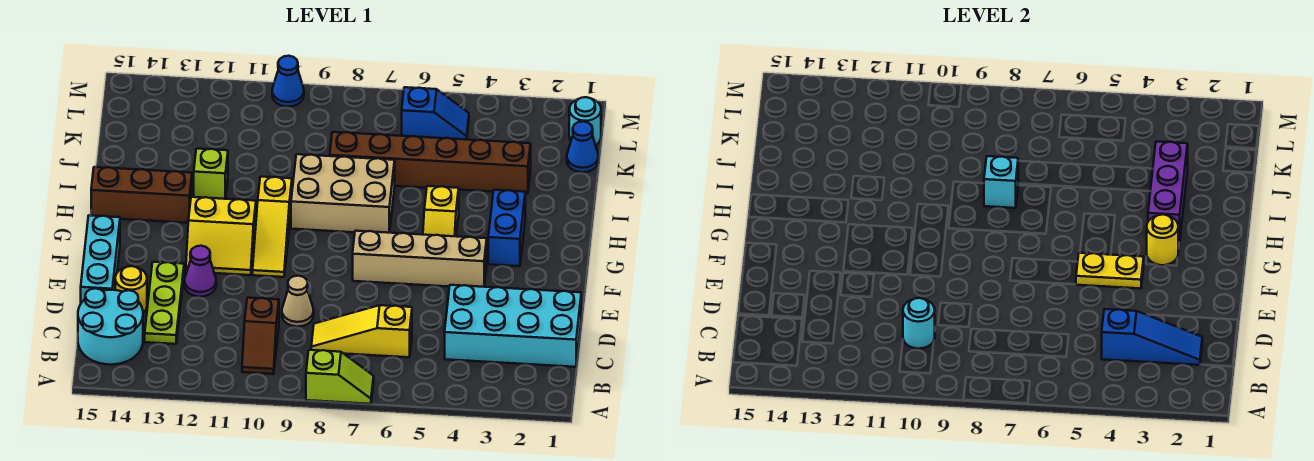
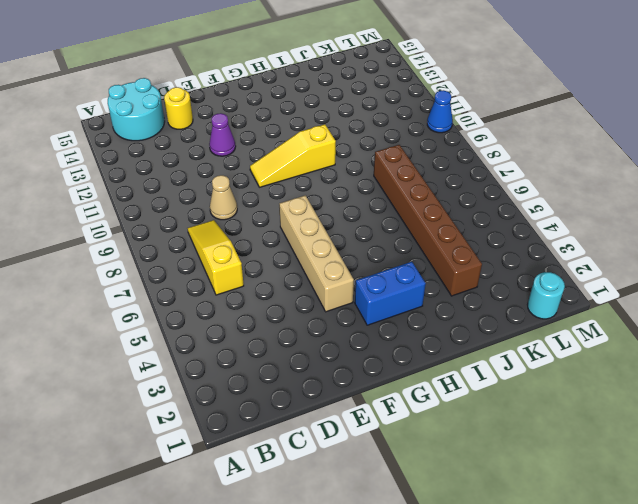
none -> lime slope A7:A8 level 1 top 8
none -> brown slope B10:C10 level 1 top C
none -> cyan brick C1:D4 level 1

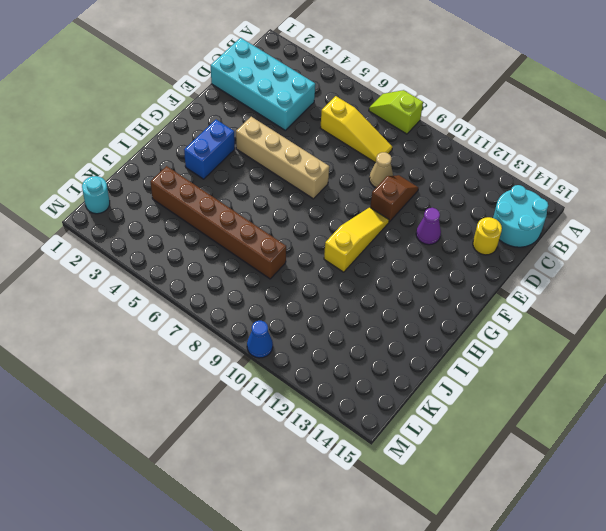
brown slope D10:E10 level 1 top E -> brown slope B10:C10 level 1 top C
none -> lime plate C13:E13 level 1
none -> cyan brick D15:F15 level 1
none -> yellow slope F11:G12 level 1 top G

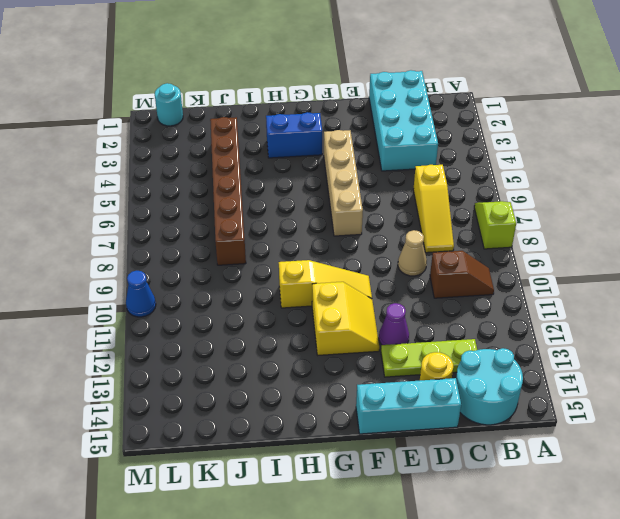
none -> yellow slope G5:H5 level 1 top H
none -> tan brick H7:I9 level 1
none -> brown brick H13:H15 level 1

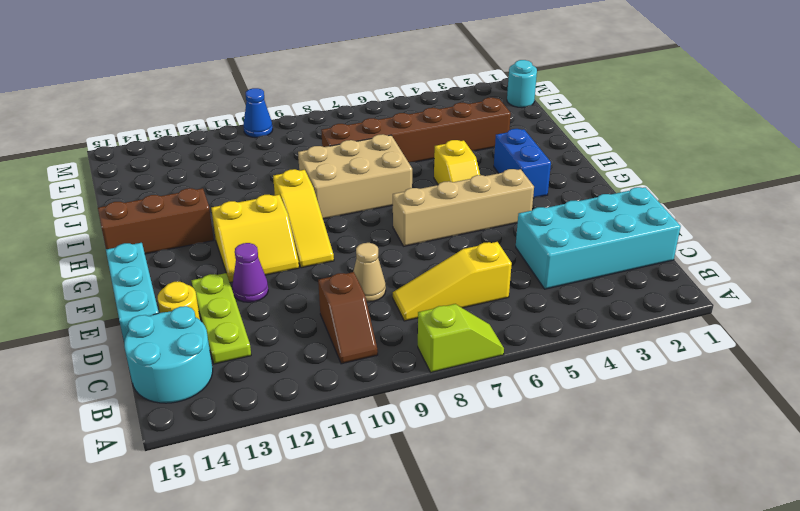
none -> lime brick I12 level 1
none -> blue cone K1 level 1
none -> blue slope L5:L6 level 1 top 6

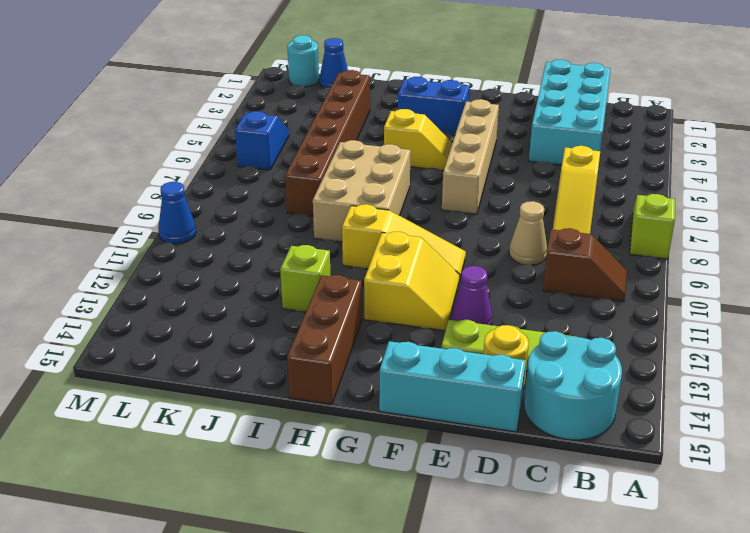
none -> blue slope C2:C4 level 2 top 4
none -> cyan round brick C10 level 2
none -> yellow plate F4:F5 level 2

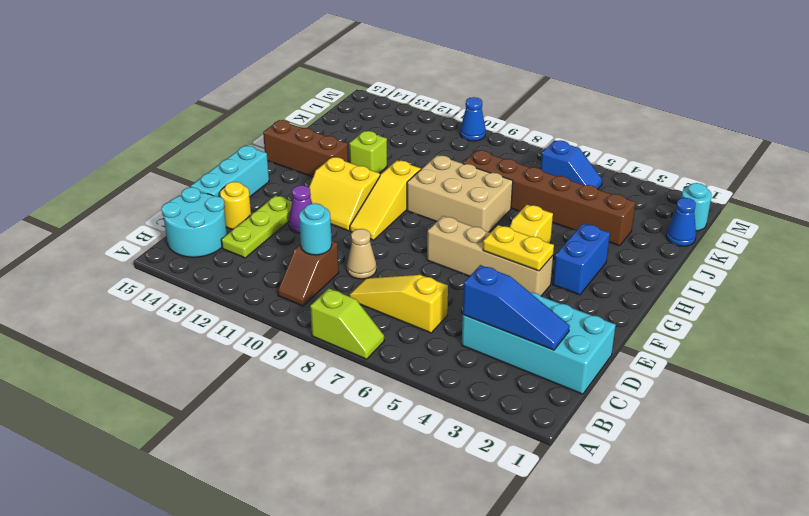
none -> yellow round brick G3 level 2
none -> purple brick H3:J3 level 2
none -> cyan brick I8 level 2

